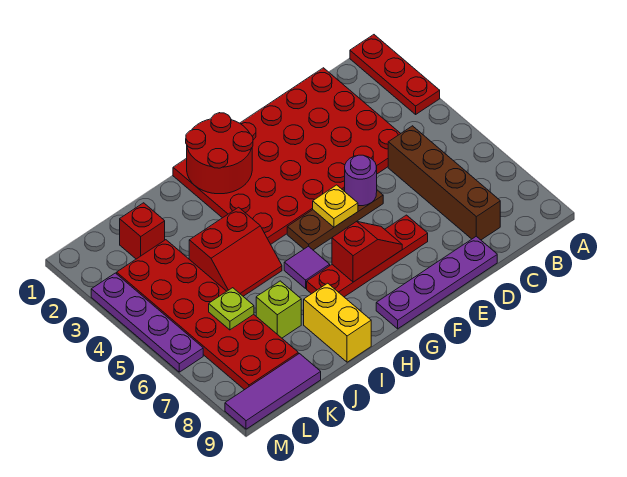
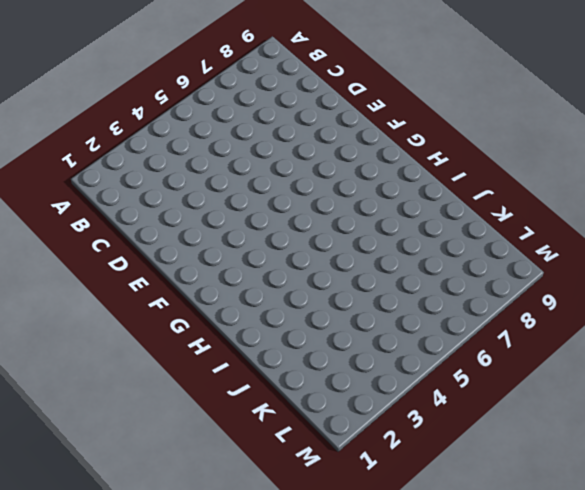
none -> red plate A1:A3 level 1
none -> red plate C1:H4 level 1
none -> brown brick C5:C8 level 1

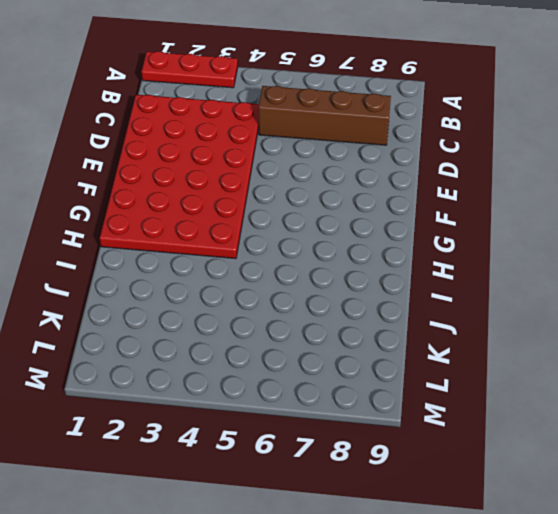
none -> purple plate D9:G9 level 1
none -> brown plate E5:G5 level 1
none -> red plate E7:H7 level 1

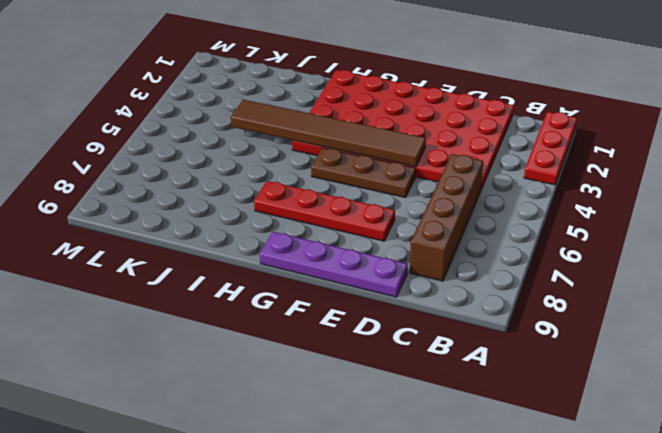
brown tile E4:J4 level 2 -> none
none -> purple tile H6 level 1
none -> red slope I4:J5 level 1 top 4
none -> yellow brick I8:I9 level 1

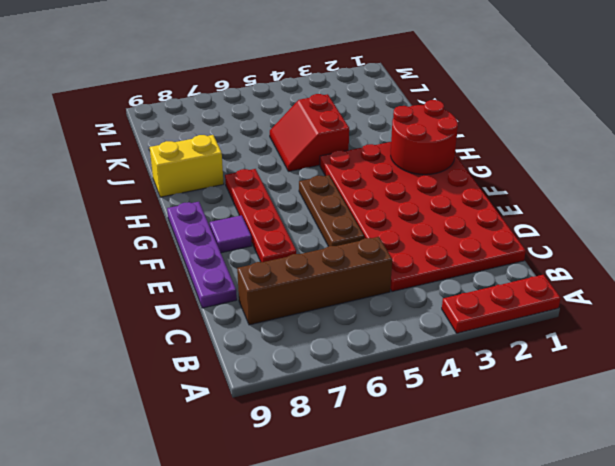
purple tile F8 level 1 -> purple tile H6 level 1
none -> lime brick J7 level 1
none -> red brick K2 level 1
none -> red plate K3:L8 level 1

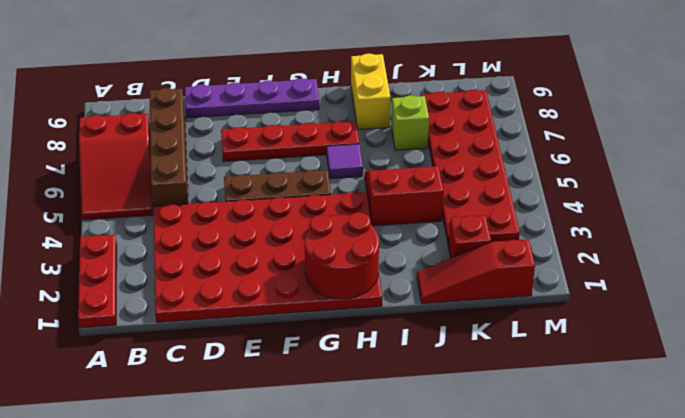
red slope A5:B7 level 1 top 7 -> none
red slope J1:L1 level 1 top L -> none
none -> purple tile K9:M9 level 1
none -> purple plate M3:M6 level 1
none -> purple round brick E5 level 2

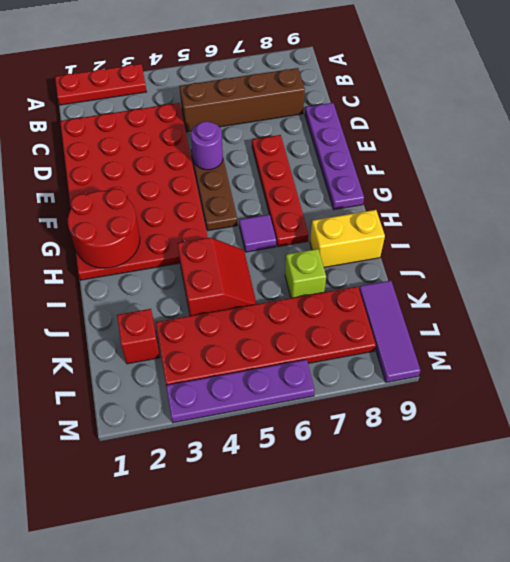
none -> yellow plate F5 level 2
none -> red slope F7:G7 level 2 top G
none -> lime plate K6 level 2

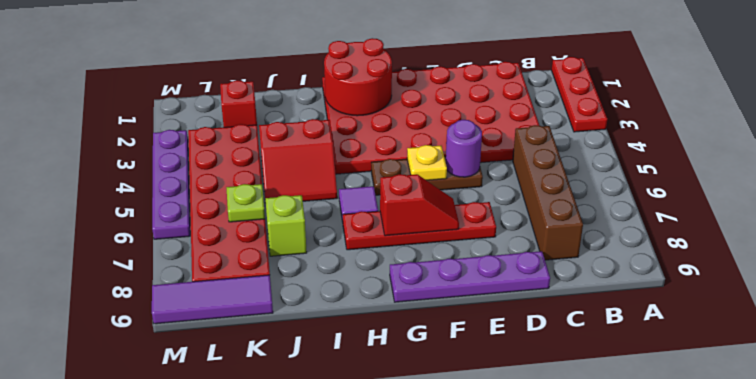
none -> yellow brick I8:I9 level 1

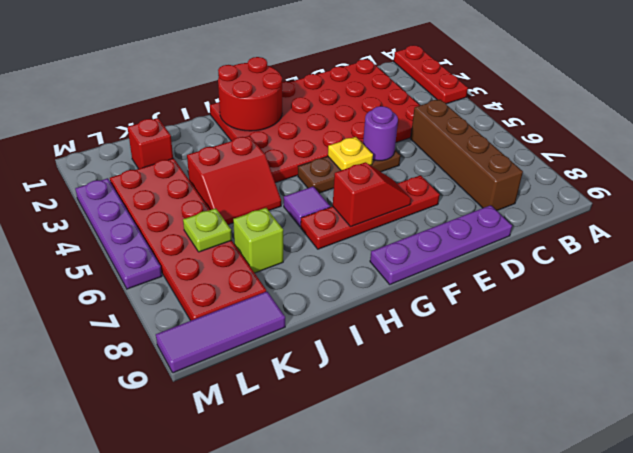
none -> yellow brick I8:I9 level 1

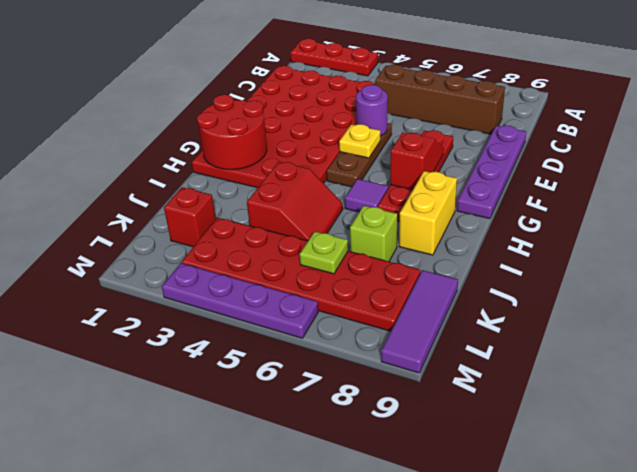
yellow brick H8:I8 level 1 -> yellow brick I8:I9 level 1

